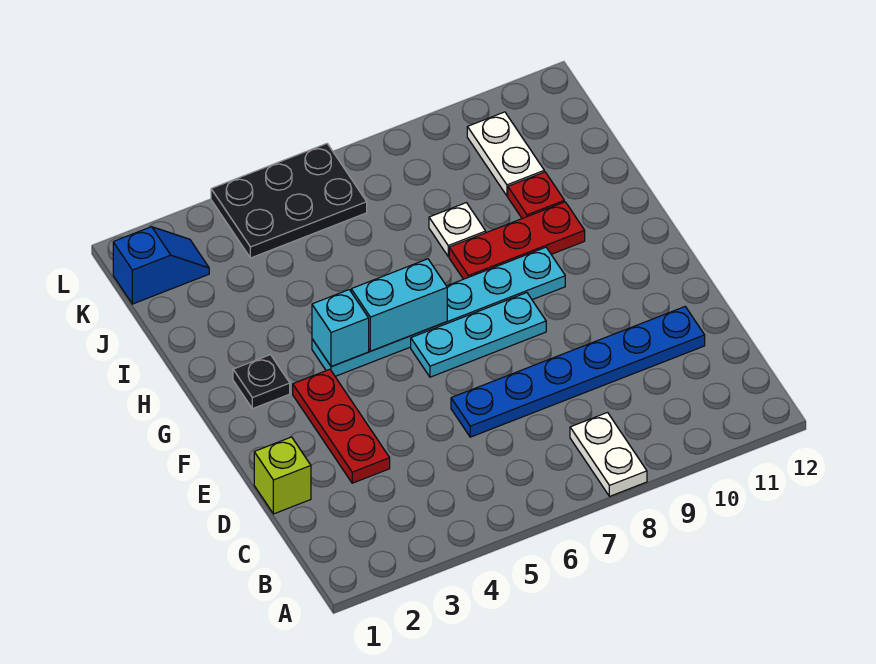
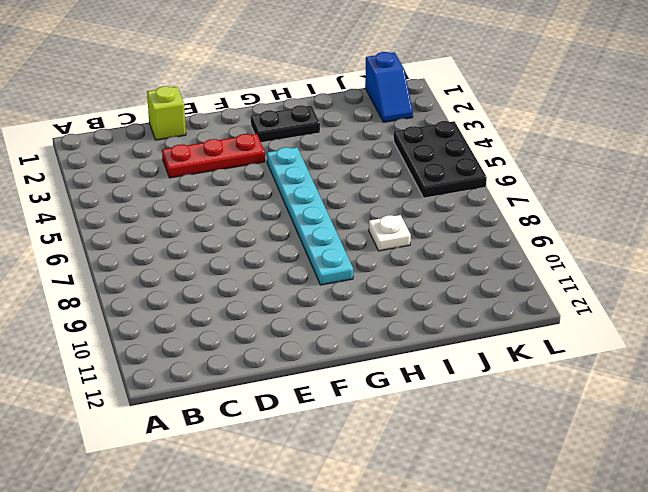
black plate G2:H2 level 1 -> black plate G2 level 1
none -> white plate A8:B8 level 1
none -> blue plate D6:D11 level 1
none -> cyan plate F6:F8 level 1

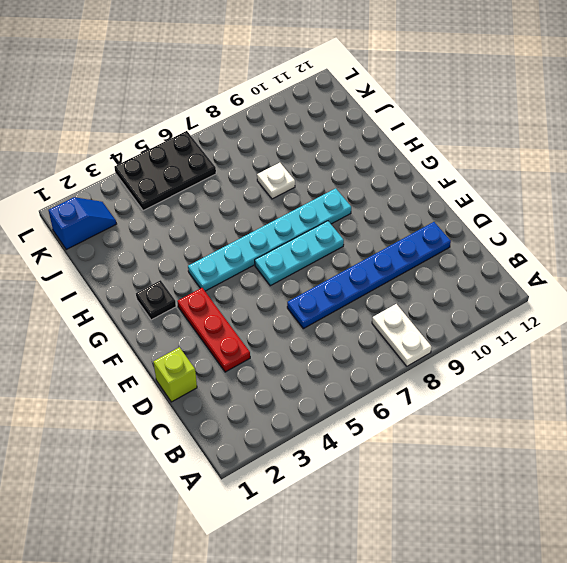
none -> red plate H8:H10 level 1
none -> red plate I10 level 1
none -> white plate J10:K10 level 1

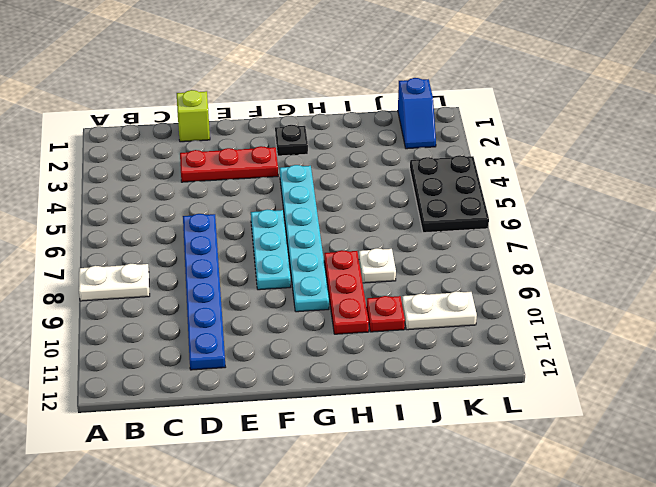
none -> cyan brick G4 level 2
none -> cyan brick G5:G6 level 2

